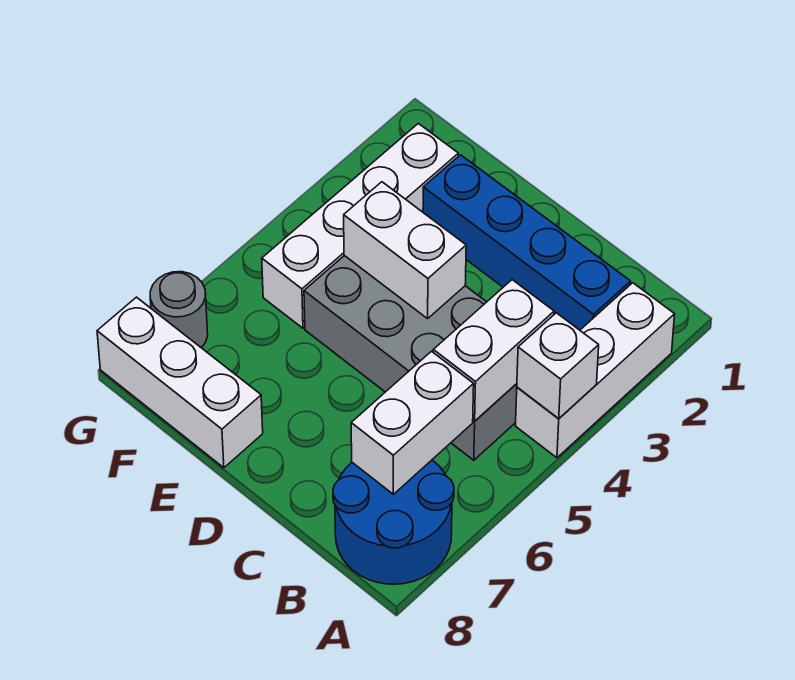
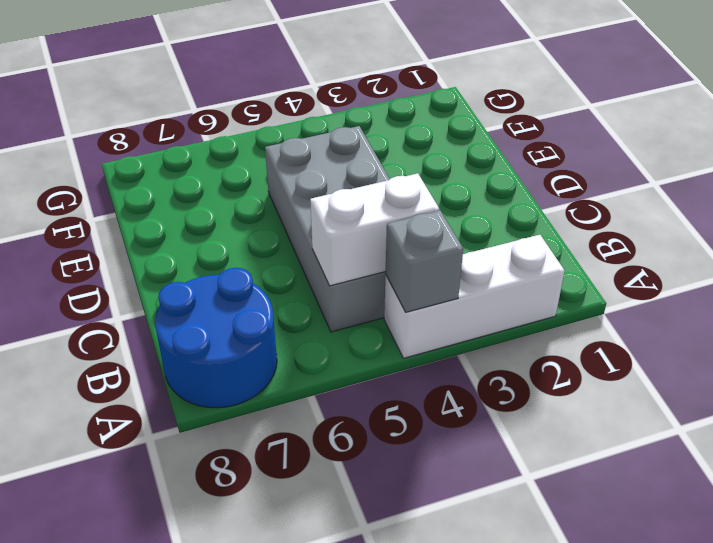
grey brick A4 level 2 -> white brick A4 level 2
none -> blue brick B2:E2 level 1
none -> white brick E8:G8 level 1

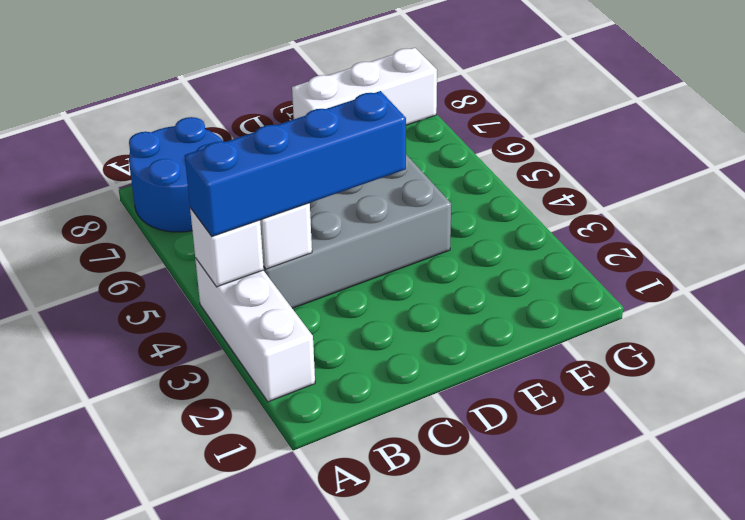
blue brick A4:D4 level 3 -> blue brick B2:E2 level 1
none -> white brick F2:F5 level 1
none -> grey round brick G7 level 1

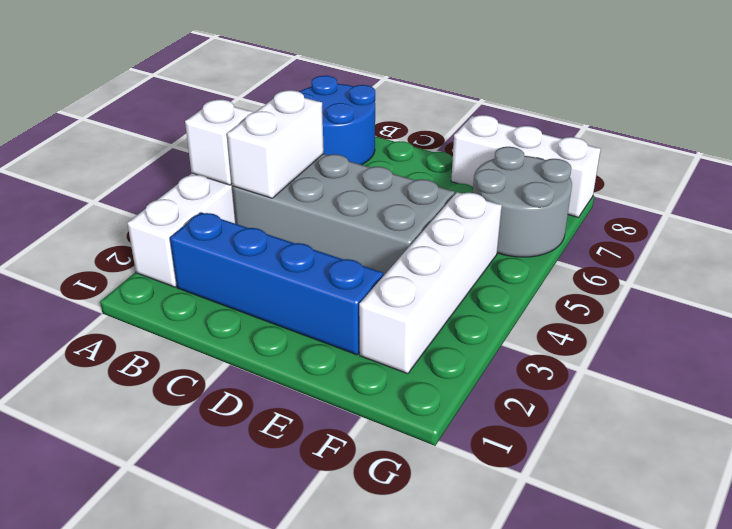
grey round brick F6:G7 level 1 -> grey round brick G7 level 1
none -> white brick B6:B7 level 2
none -> white brick D4:E4 level 2

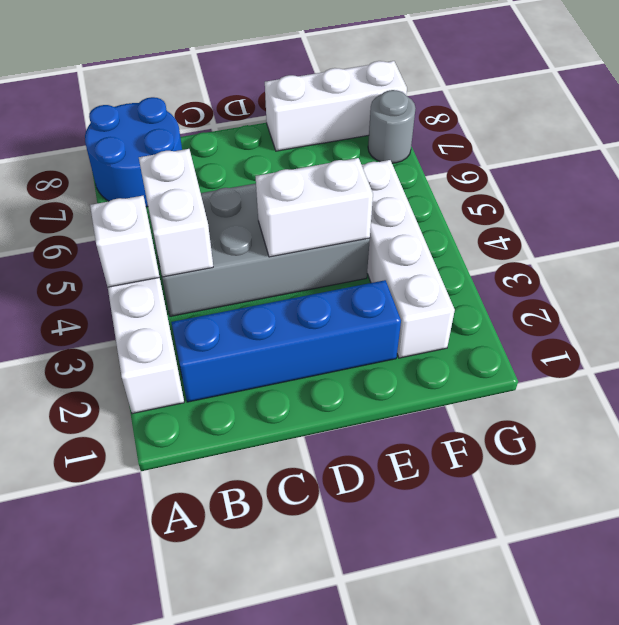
none -> white brick B6:B7 level 2

